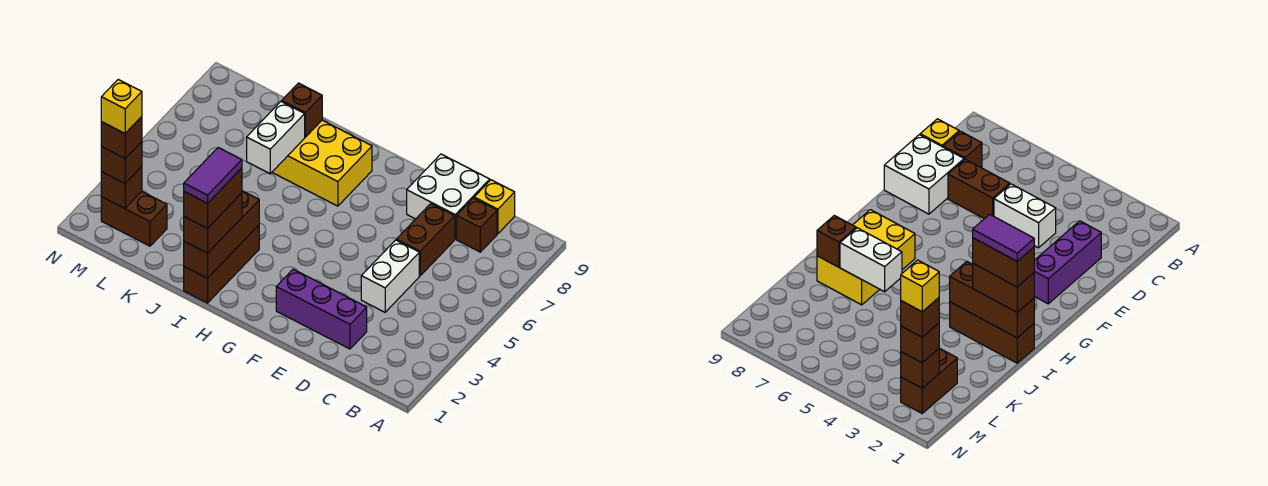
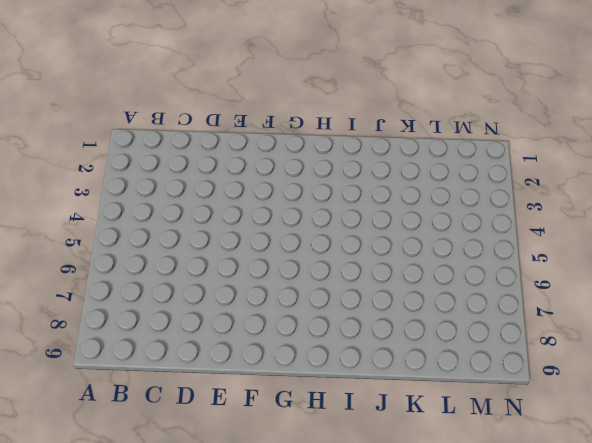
none -> brown brick C8 level 1
none -> yellow brick C9 level 1
none -> purple brick D2:F2 level 1

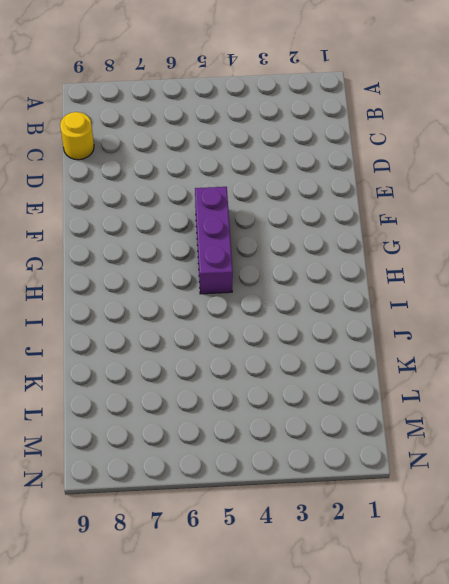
yellow round brick C9 level 1 -> yellow brick C9 level 1
purple brick F5:H5 level 1 -> purple brick D2:F2 level 1
none -> brown brick C8 level 1
none -> white brick D4:D5 level 1
none -> brown brick D6:D7 level 1

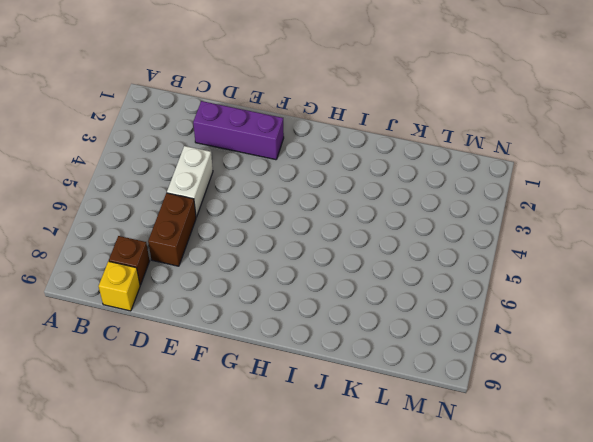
none -> white brick D8:E9 level 1
none -> yellow brick H7:J8 level 1
none -> brown brick I1:I3 level 1

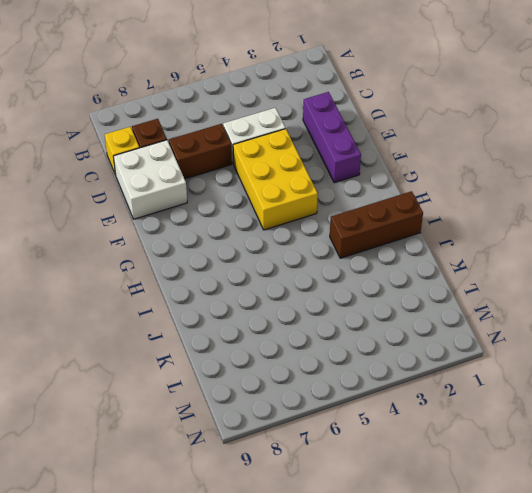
yellow brick E4:G5 level 1 -> yellow brick H7:J8 level 1
none -> brown brick L2:M2 level 1
none -> brown brick I1:I3 level 2
none -> white brick J6:J7 level 2

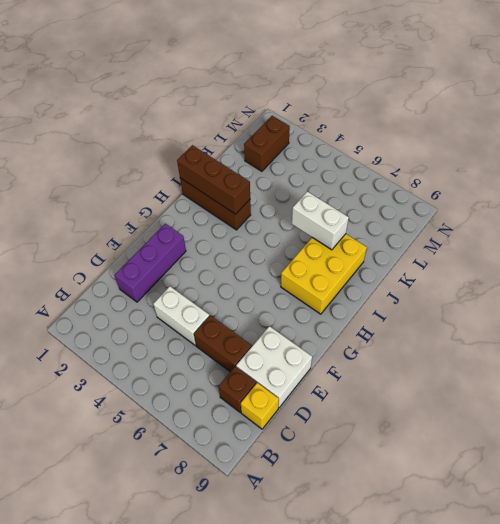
none -> brown brick J8 level 2
none -> brown brick M2 level 2
none -> brown brick I1:I2 level 3

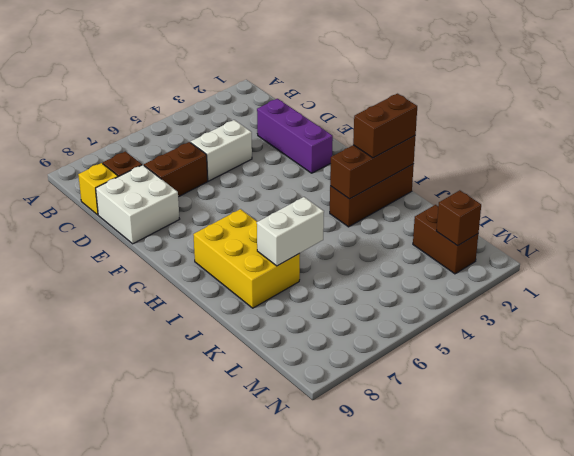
none -> brown brick J8 level 2
none -> brown brick M2 level 3
none -> brown brick I1:I2 level 4

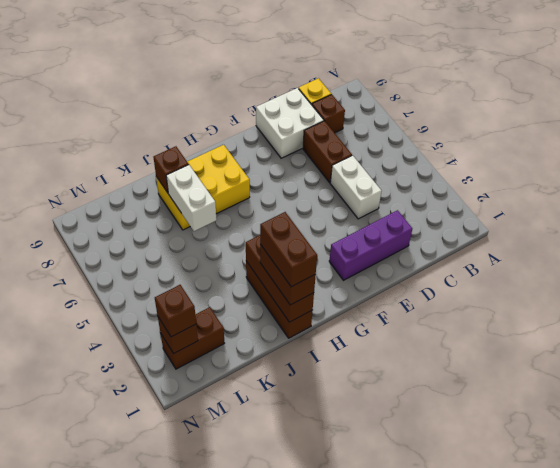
none -> brown brick M2 level 4
none -> purple tile I1:I2 level 5
none -> yellow brick M2 level 5

